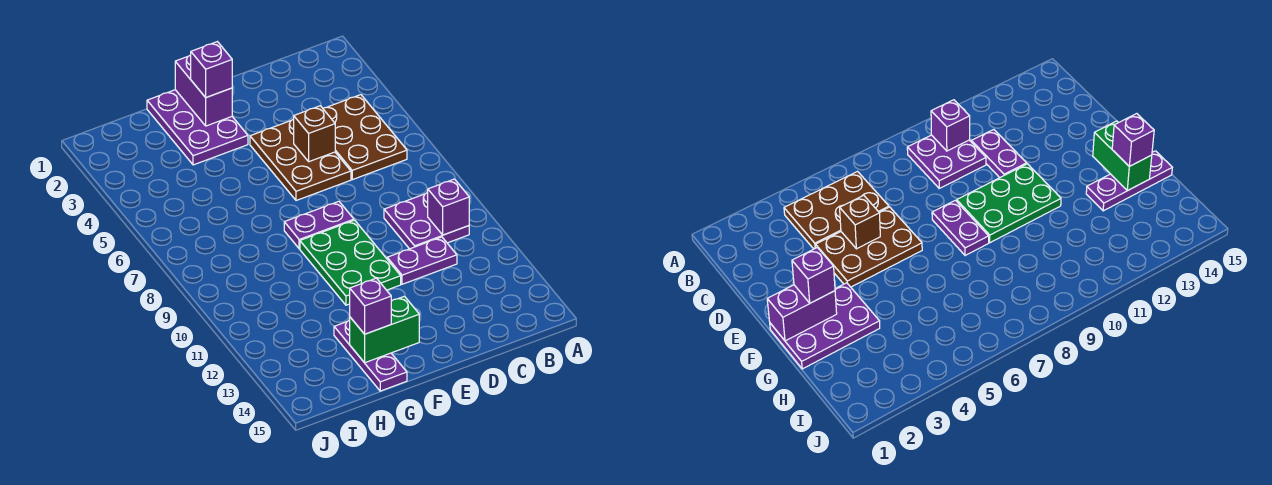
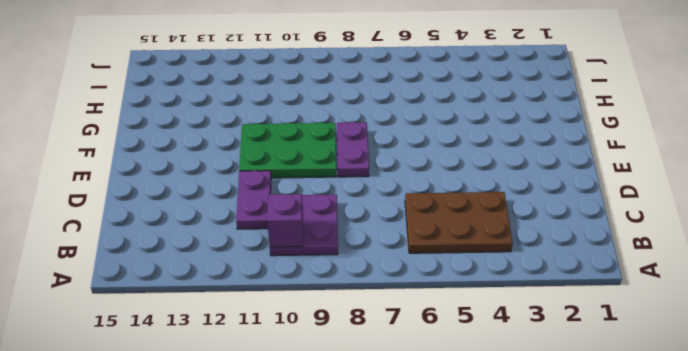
none -> brown plate D4:E6 level 1
none -> purple plate F1:G3 level 1
none -> purple plate G13:G15 level 1

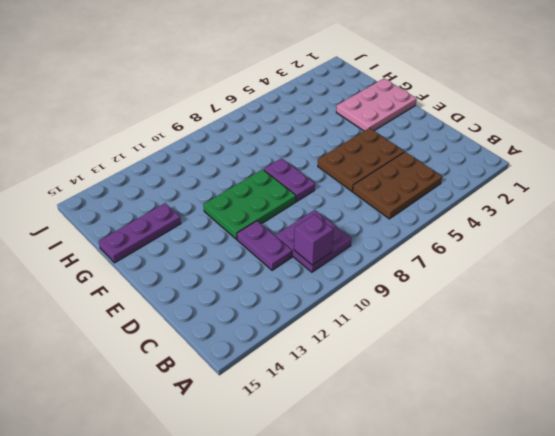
pink plate F1:G3 level 1 -> purple plate F1:G3 level 1
none -> brown brick D5 level 2
none -> purple brick F1:F2 level 2
none -> green brick F14:G14 level 2

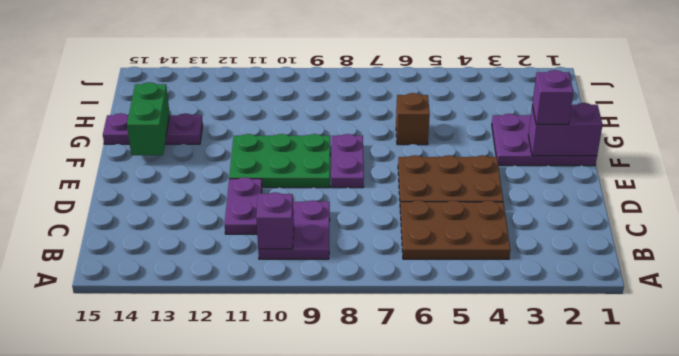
brown brick G6 level 1 -> brown brick D5 level 2
none -> purple brick G14 level 3

